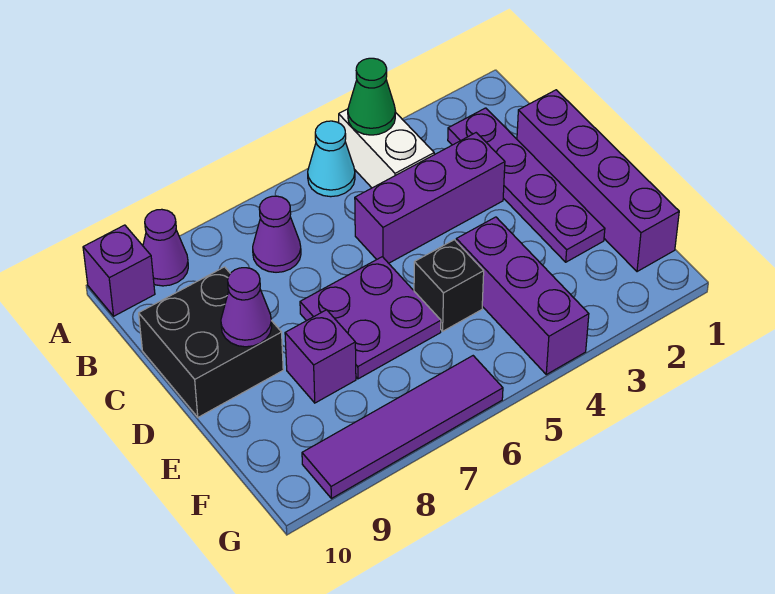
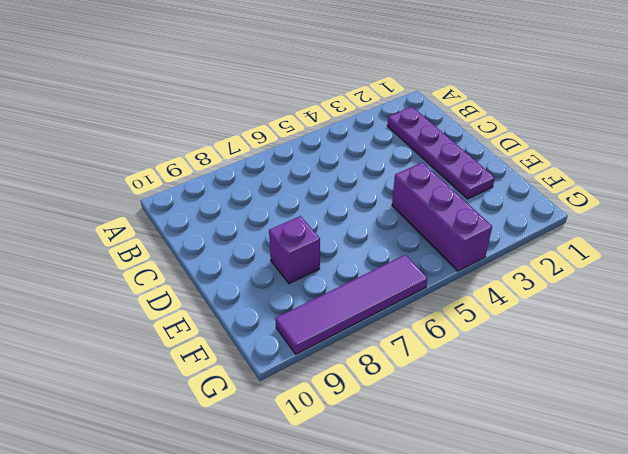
none -> white brick A4:B4 level 1
none -> cyan cone A5 level 1
none -> purple cone A9 level 1

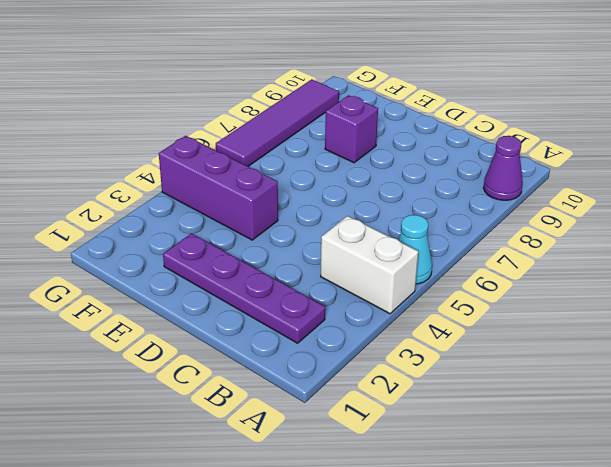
none -> purple brick A10 level 1
none -> purple cone B7 level 1
none -> purple brick C1:F1 level 1

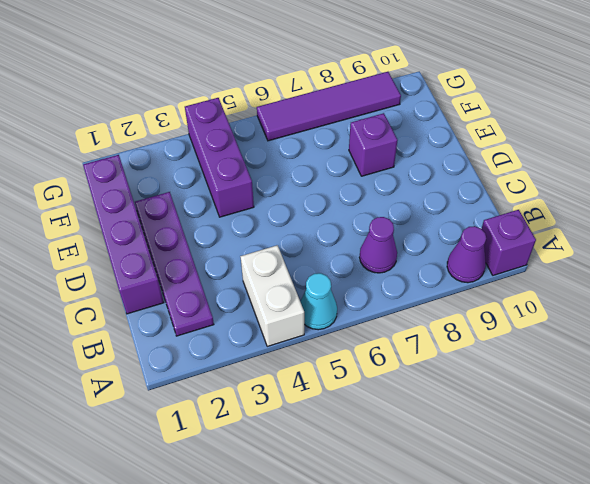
none -> purple brick C3:C5 level 1
none -> black brick C9:D10 level 1
none -> purple plate D6:E7 level 1

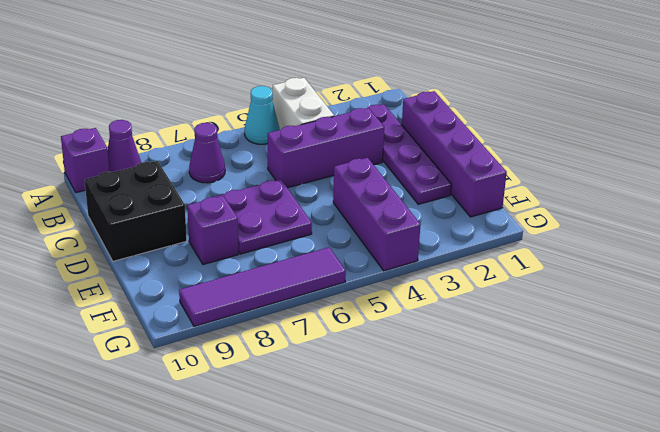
none -> black brick E5 level 1
none -> green cone A4 level 2
none -> purple cone D9 level 2

